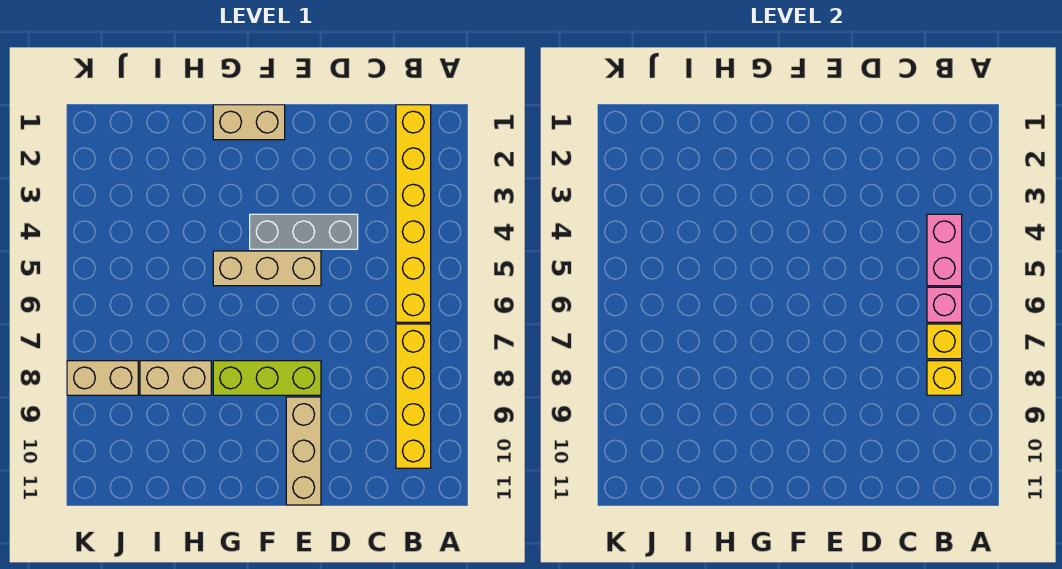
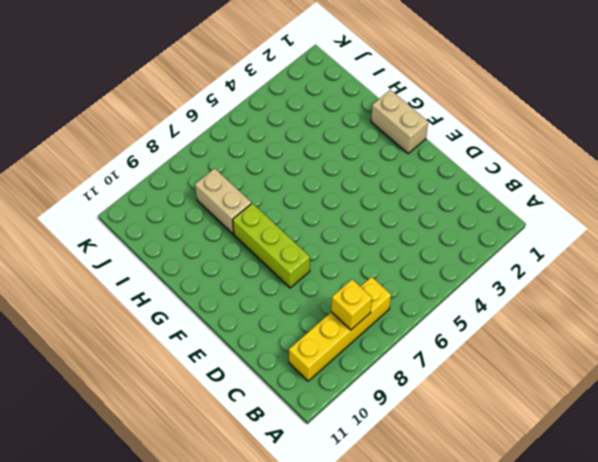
none -> yellow brick B1:B6 level 1
none -> grey brick D4:F4 level 1
none -> tan brick E5:G5 level 1

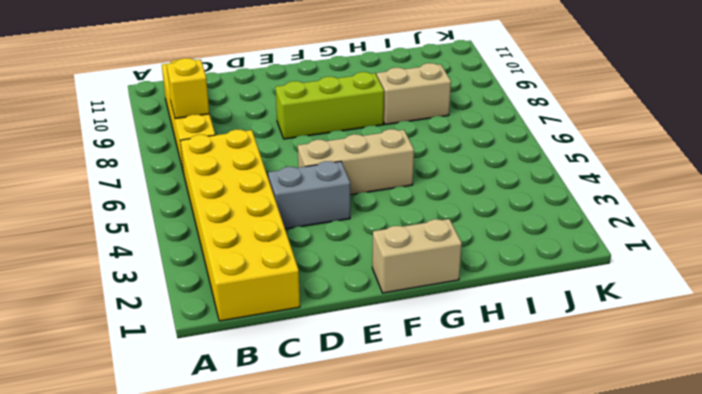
yellow brick B1:C6 level 1 -> yellow brick B1:B6 level 1
grey brick D4:E4 level 1 -> grey brick D4:F4 level 1
none -> tan brick E9:E11 level 1
none -> tan brick J8:K8 level 1
none -> pink brick B4:B5 level 2

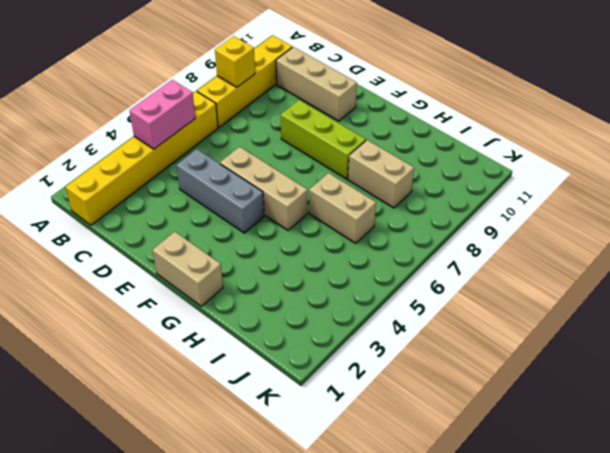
tan brick C10:E10 level 1 -> tan brick E9:E11 level 1
tan brick H6:I6 level 1 -> tan brick J8:K8 level 1
none -> pink brick B6 level 2
none -> yellow brick B7 level 2

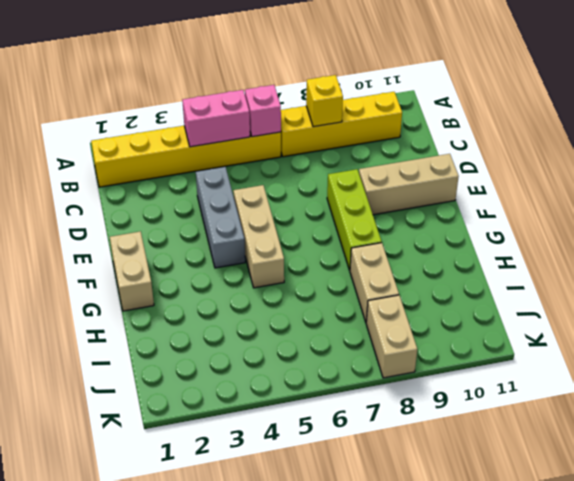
none -> yellow brick B7 level 2

